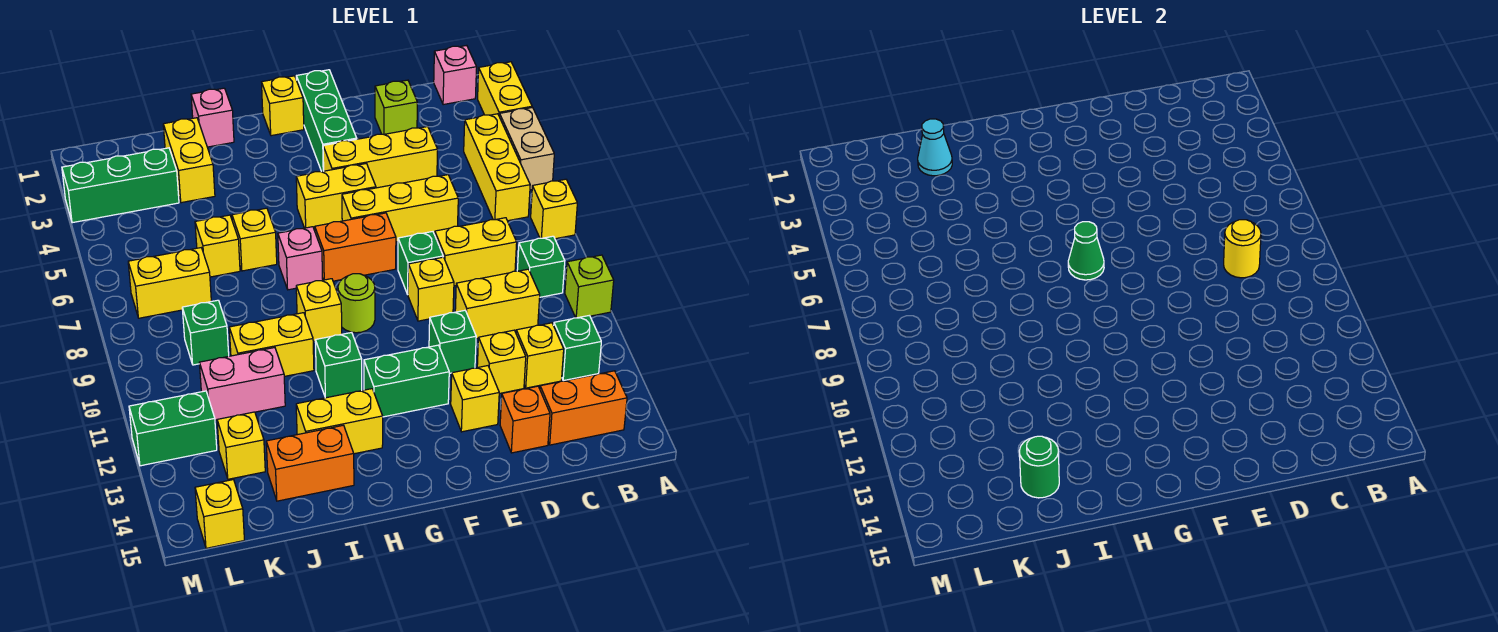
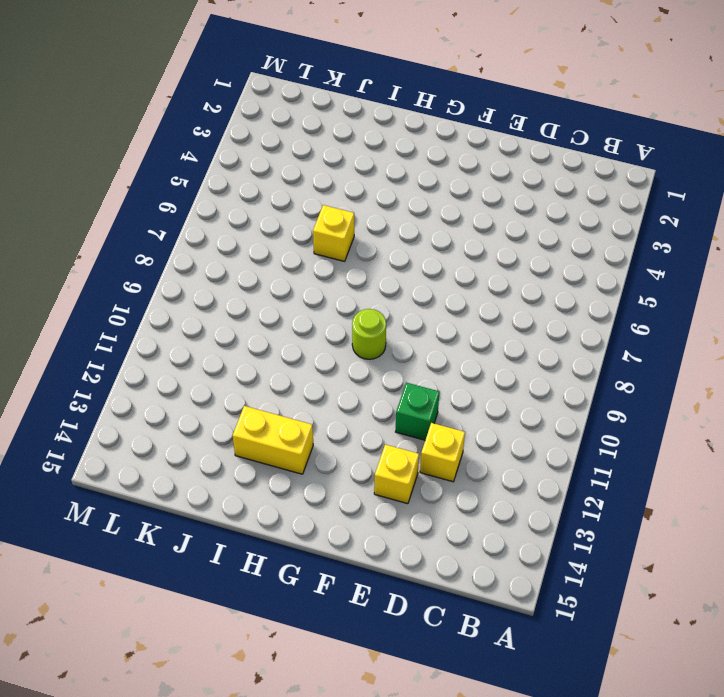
none -> yellow brick A2:A3 level 1
none -> tan brick A4:A5 level 1
none -> yellow brick A7 level 1
none -> lime brick A10 level 1

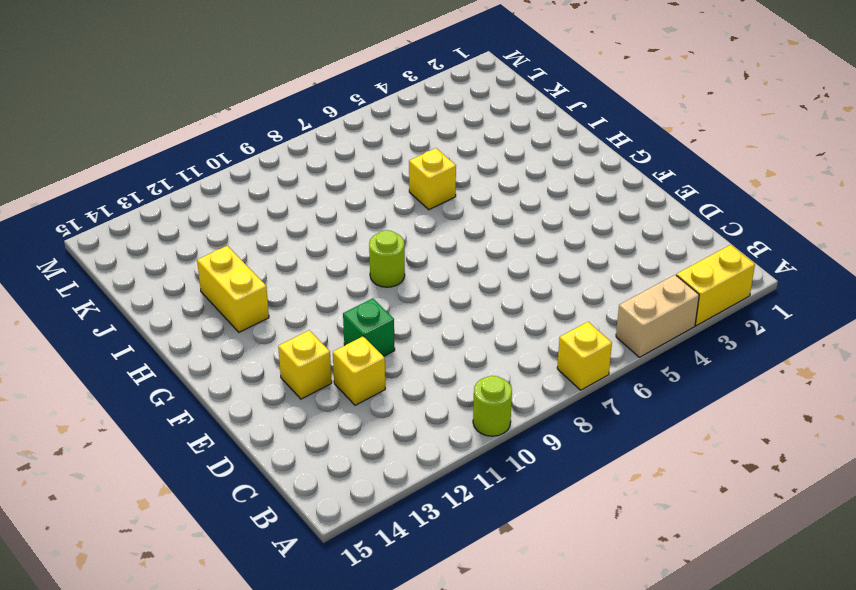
lime round brick A10 level 1 -> lime brick A10 level 1
none -> pink brick B1 level 1
none -> yellow brick B4:B6 level 1
none -> green brick B9 level 1
none -> green brick B12 level 1

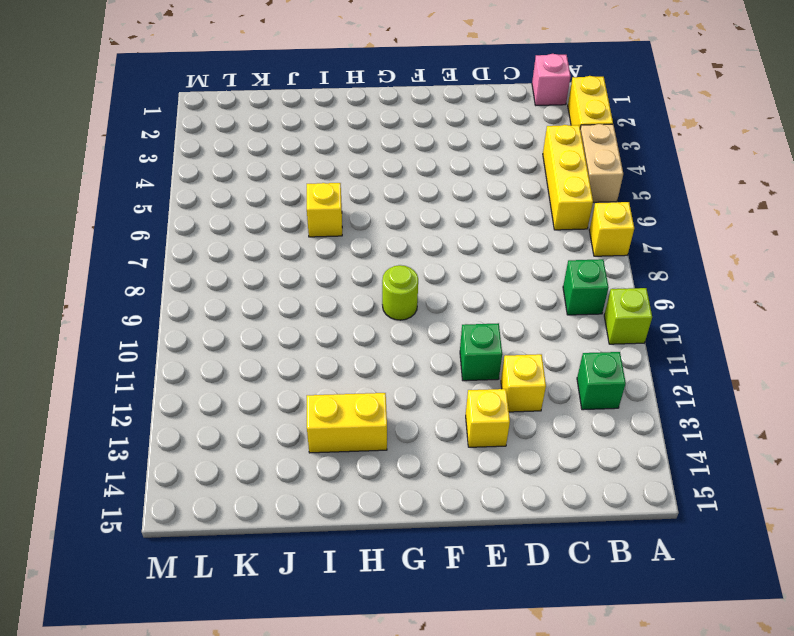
none -> orange brick B14:C14 level 1
none -> yellow brick C8:D8 level 1
none -> yellow brick C10:D10 level 1
none -> yellow brick C12 level 1

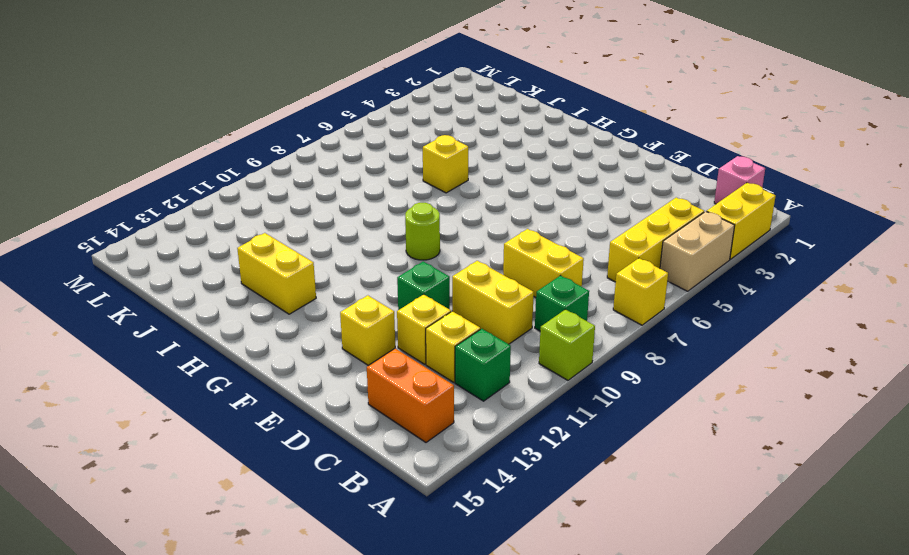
none -> lime brick D2 level 1
none -> yellow brick D4:F4 level 1
none -> yellow brick D6:F6 level 1
none -> orange brick D14 level 1

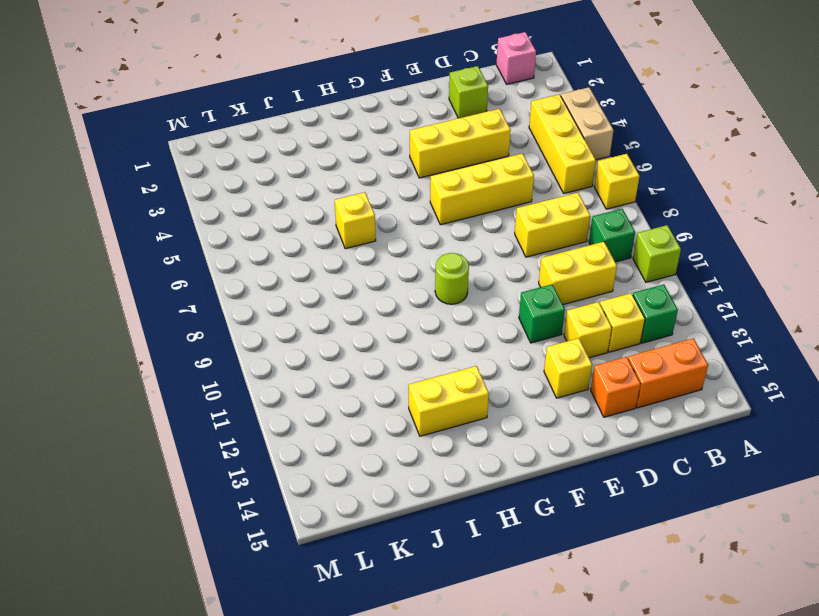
none -> yellow brick A2:A3 level 1
none -> green brick E8 level 1
none -> yellow brick E9 level 1
none -> green brick F1:F3 level 1

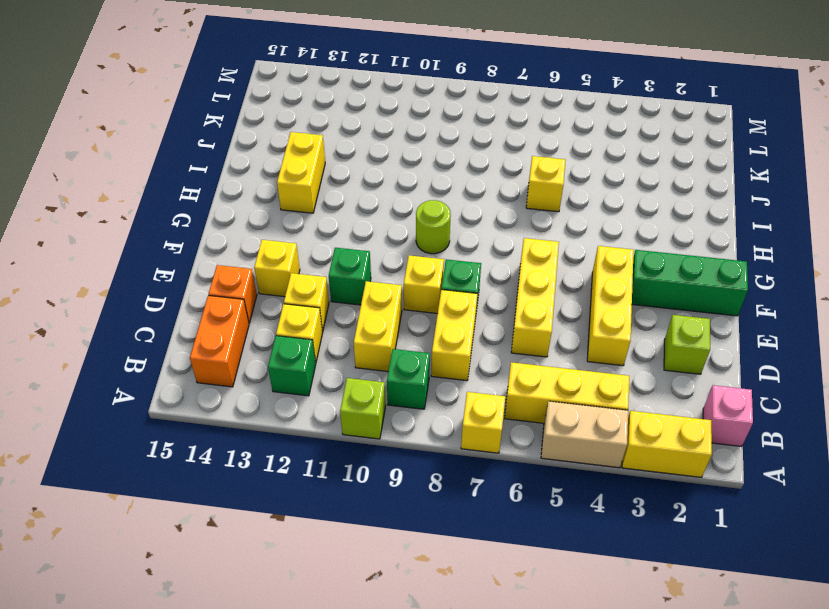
none -> yellow brick F5:G5 level 1
none -> orange brick F7:G7 level 1
none -> green brick F12:G12 level 1
none -> yellow brick G1 level 1

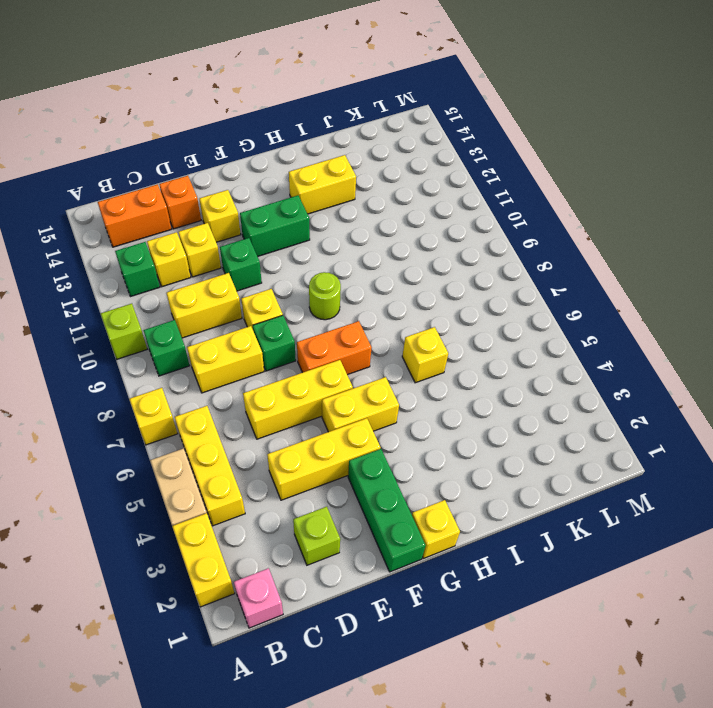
none -> pink brick H7 level 1
none -> yellow brick H9 level 1
none -> green brick H11 level 1
none -> pink brick I1 level 1

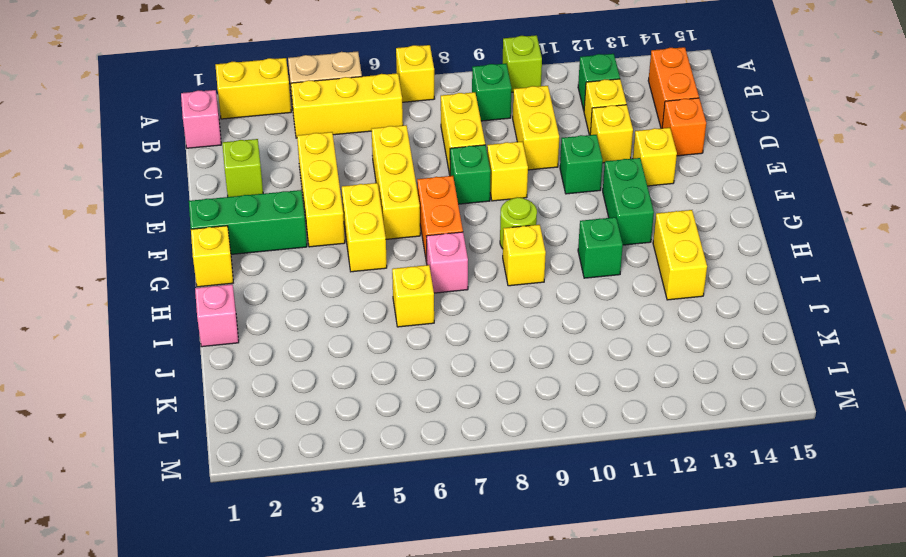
none -> yellow brick I10:J10 level 1
none -> orange brick I14:J14 level 1
none -> yellow brick J2:J3 level 1
none -> yellow brick J6 level 1

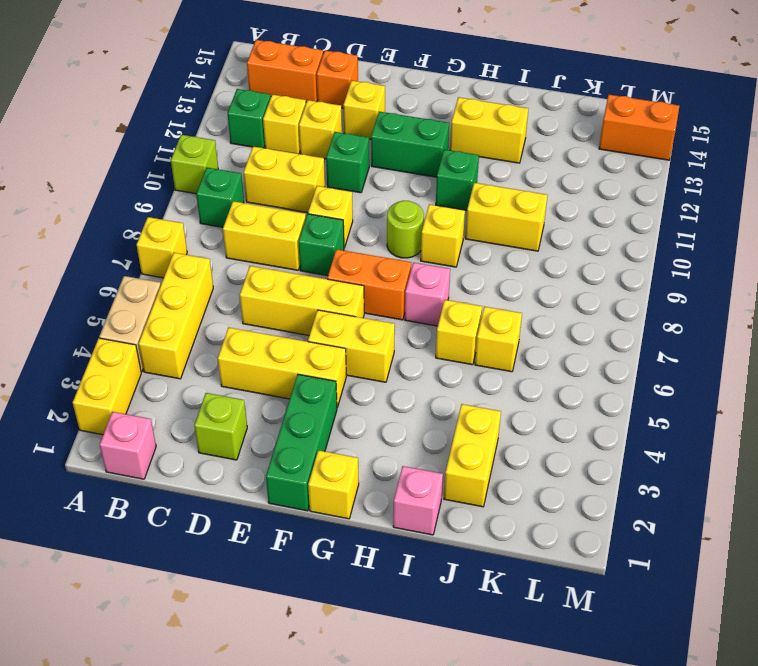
orange brick L14:M14 level 1 -> orange brick I14:J14 level 1
none -> pink brick J11:K11 level 1
none -> green brick K3:M3 level 1
none -> yellow brick K7:L7 level 1
none -> green brick K9 level 1

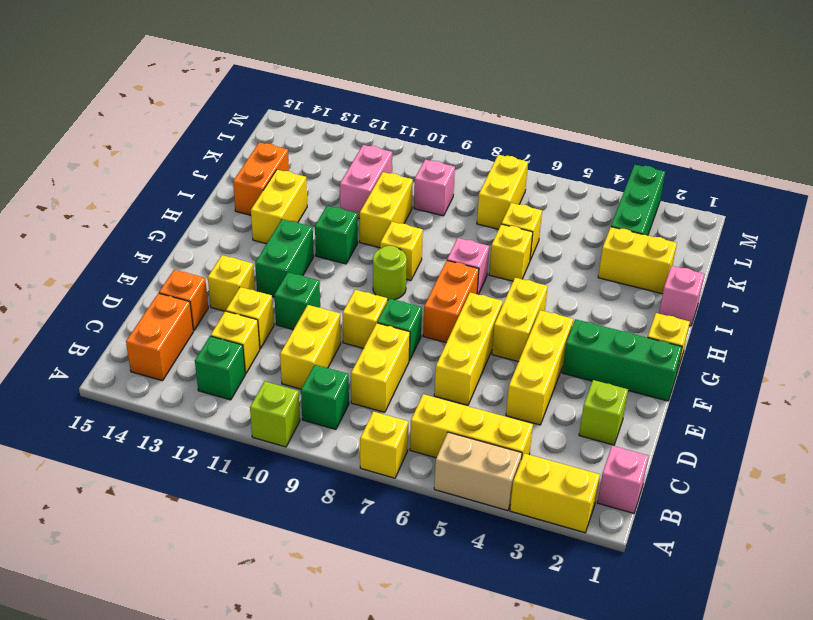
pink brick K9 level 1 -> green brick K9 level 1
none -> yellow brick K13 level 1
none -> green brick L12:M12 level 1
none -> yellow brick L15 level 1
none -> yellow round brick C8 level 2

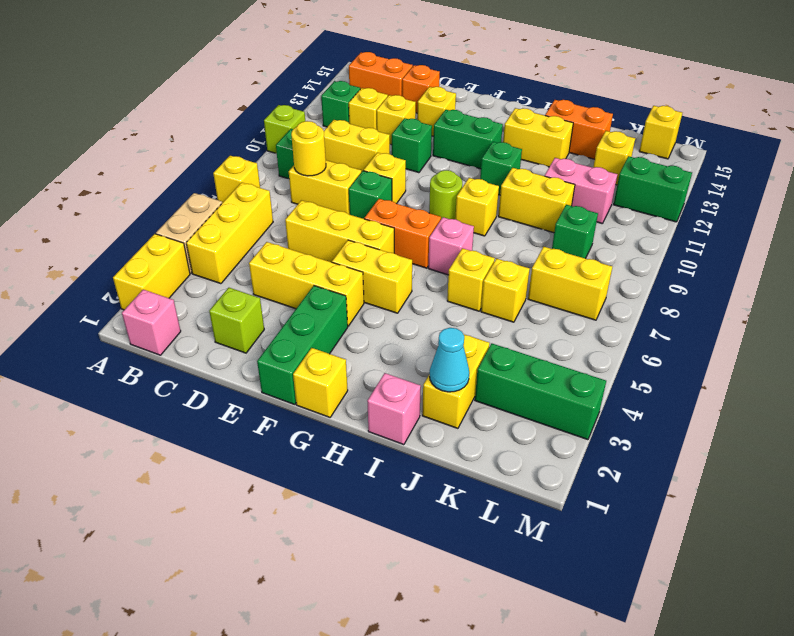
none -> green cone G7 level 2
none -> green round brick J14 level 2

